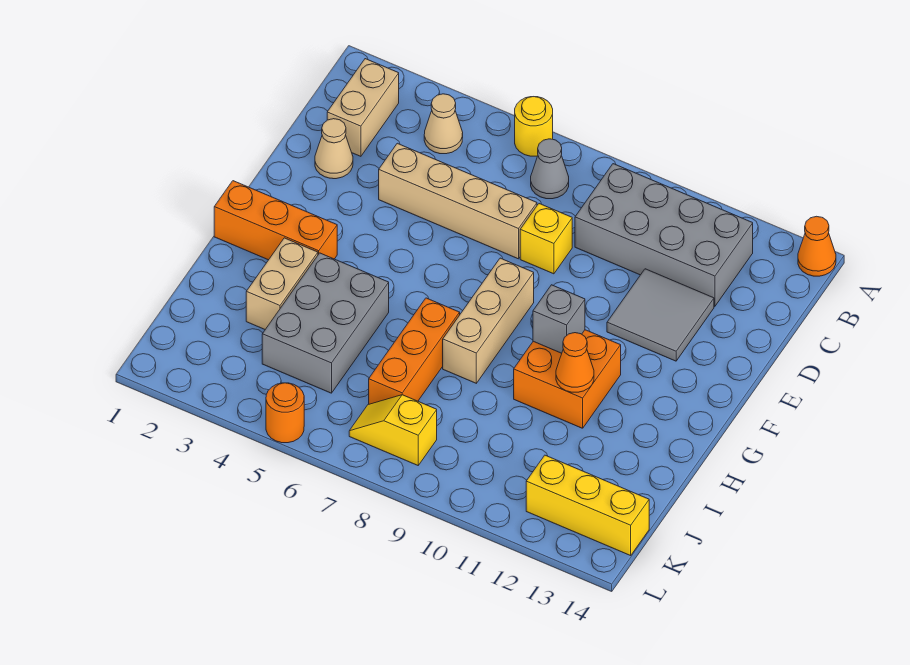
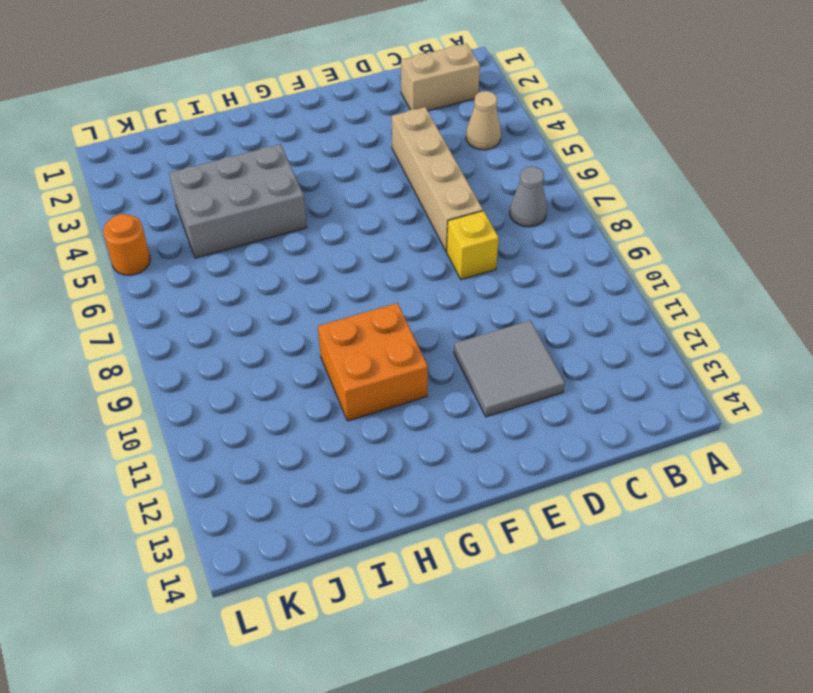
none -> yellow round brick A6 level 1
none -> orange cone A14 level 1
none -> grey brick B9:C12 level 1

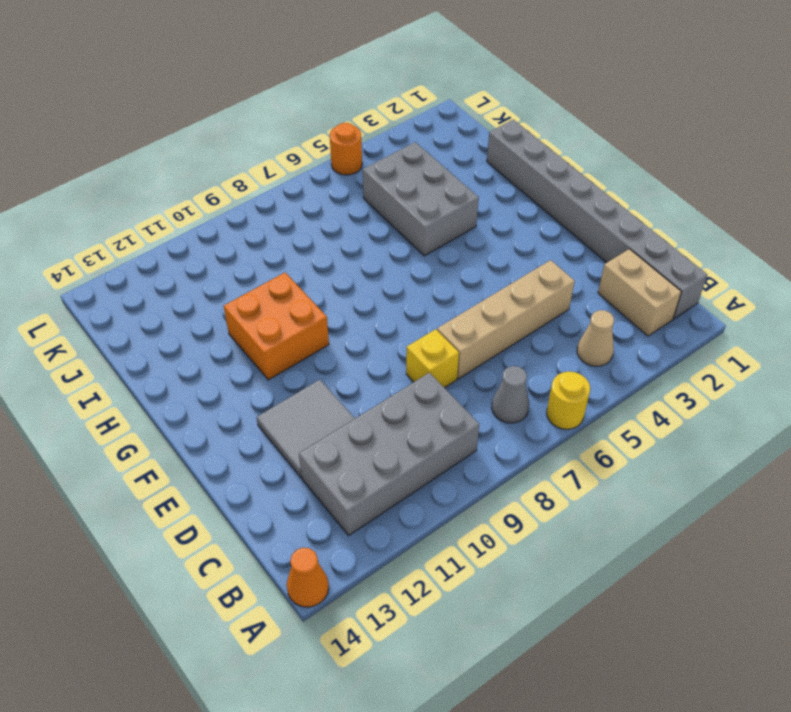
grey brick B1:I1 level 1 -> orange brick G1:G3 level 1
none -> tan cone D2 level 1
none -> tan brick F8:H8 level 1
none -> tan brick H3:I3 level 1

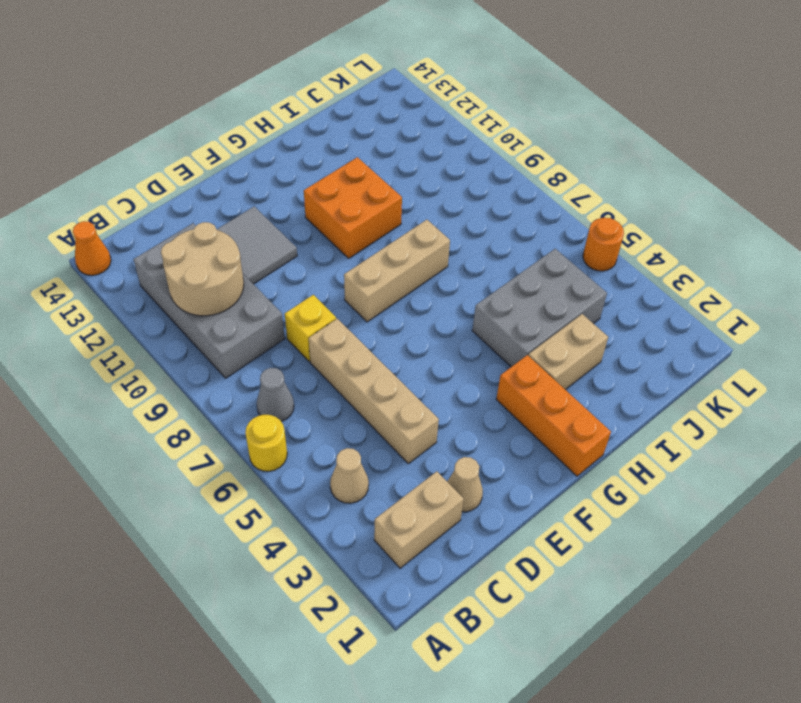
tan round brick B10:C11 level 2 -> none
none -> orange brick H7:J7 level 1
none -> yellow slope K7:K8 level 1 top 8
none -> yellow brick K12:K14 level 1

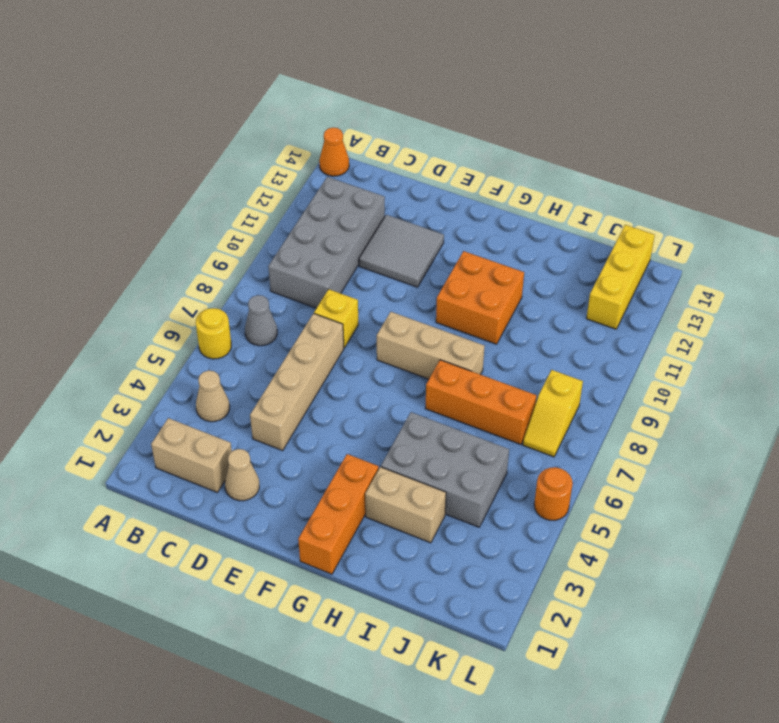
none -> grey brick G10 level 2
none -> orange cone H11 level 2

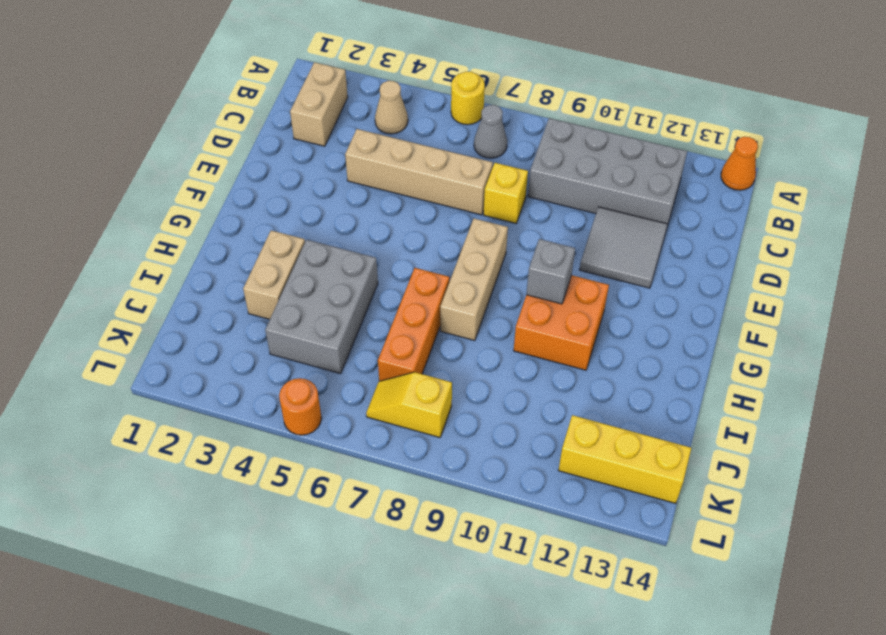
none -> tan cone D2 level 1
none -> orange brick G1:G3 level 1
none -> orange cone H11 level 2

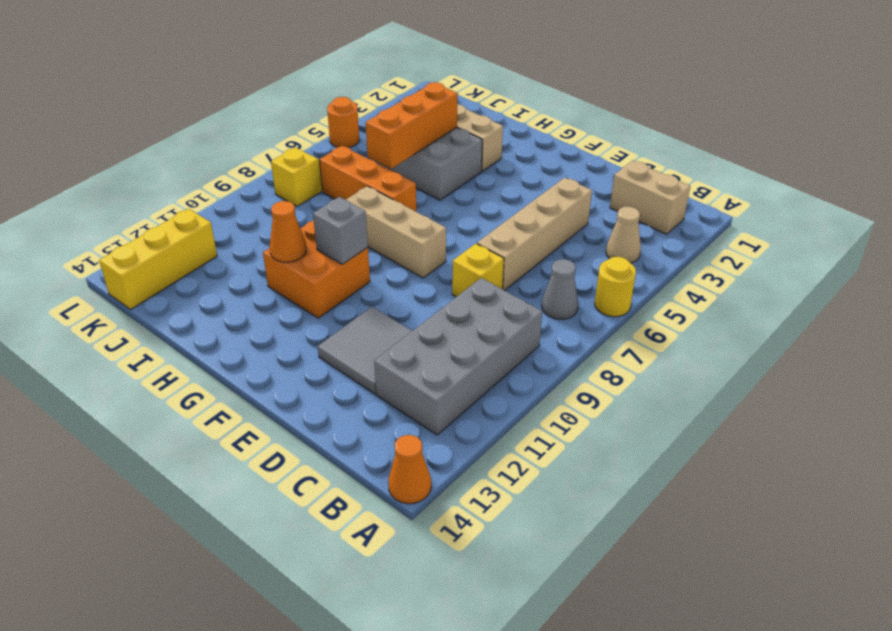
orange brick I4:I6 level 2 -> orange brick G1:G3 level 1
none -> tan cone D2 level 1

